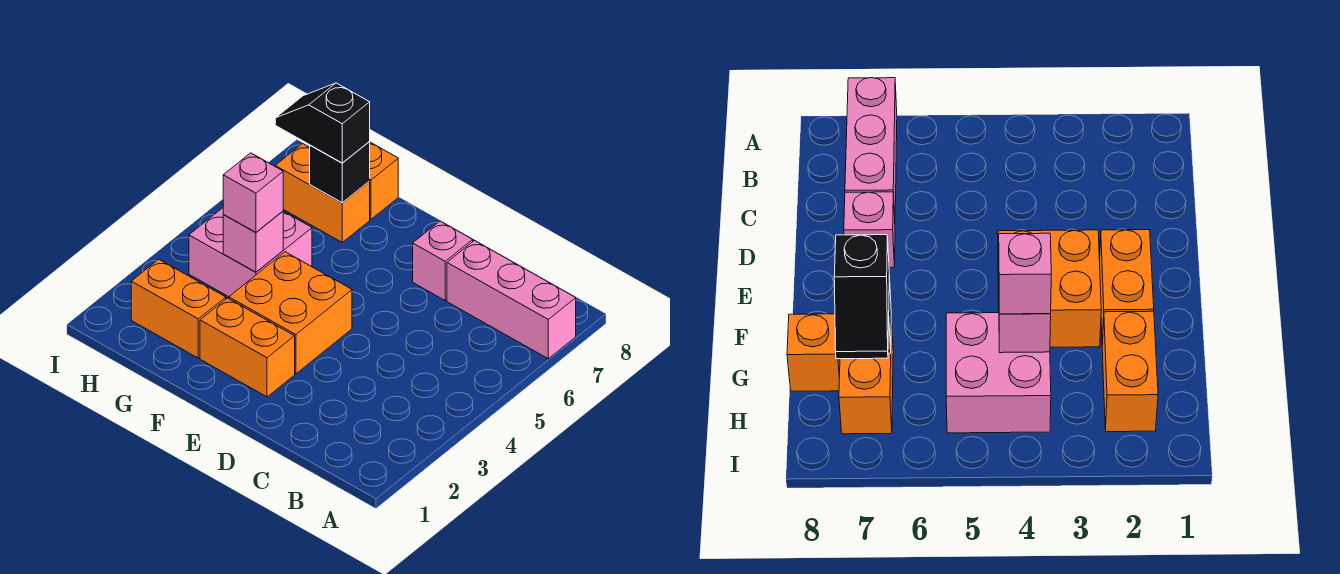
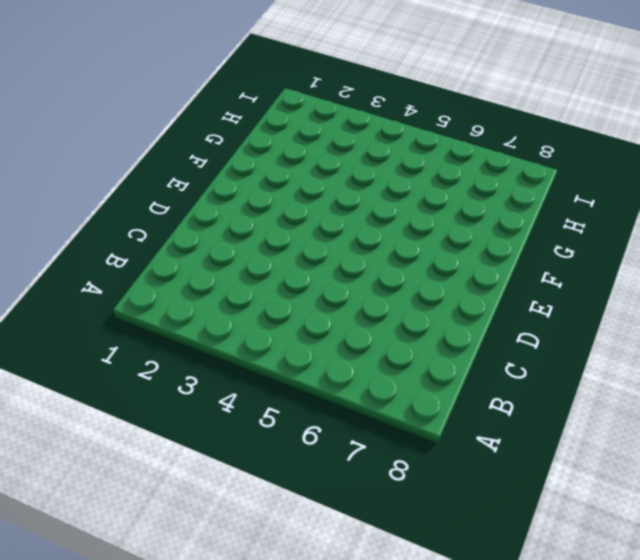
none -> pink brick A7:C7 level 1
none -> pink brick D7 level 1
none -> orange brick E2:F2 level 1

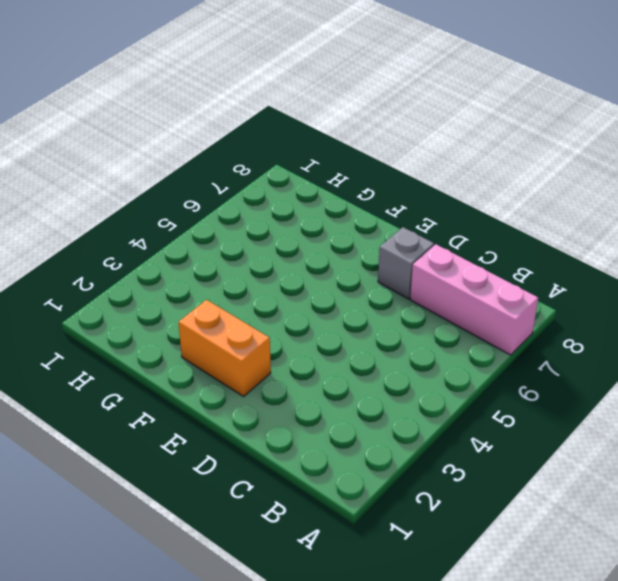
grey brick D7 level 1 -> pink brick D7 level 1
none -> orange brick E3:F4 level 1
none -> orange brick G2:H2 level 1
none -> pink brick G4:H5 level 1

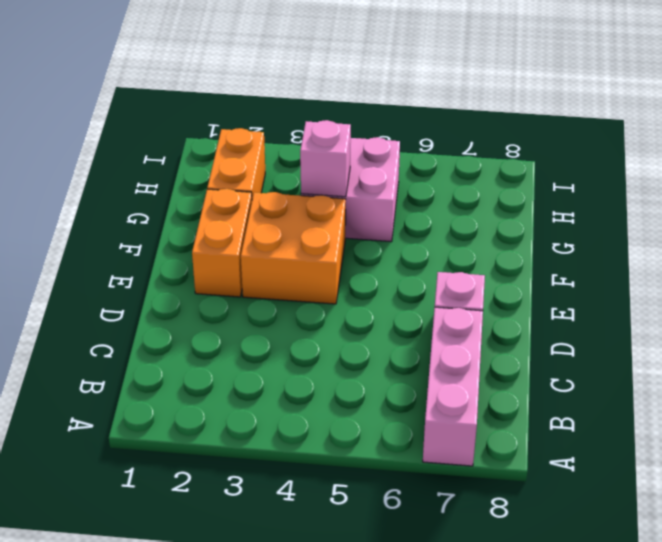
none -> orange brick G7:H7 level 1
none -> orange brick G8 level 1
none -> black brick G7 level 2

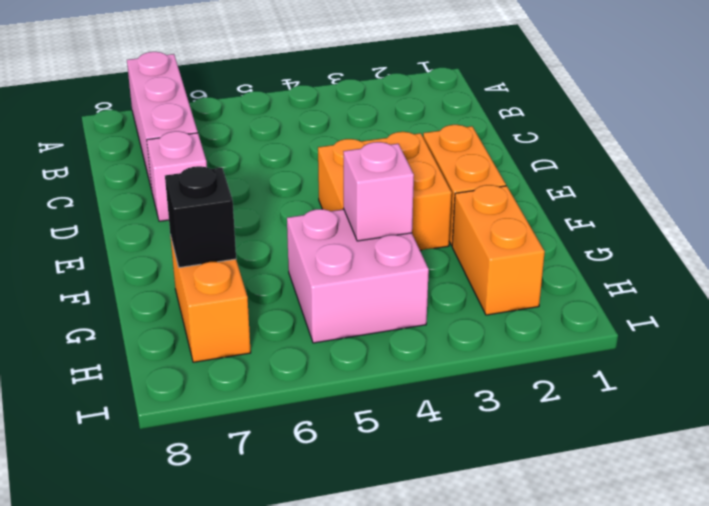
none -> orange brick G8 level 1
none -> pink brick G4 level 3
none -> black slope G7:H7 level 3 top G

